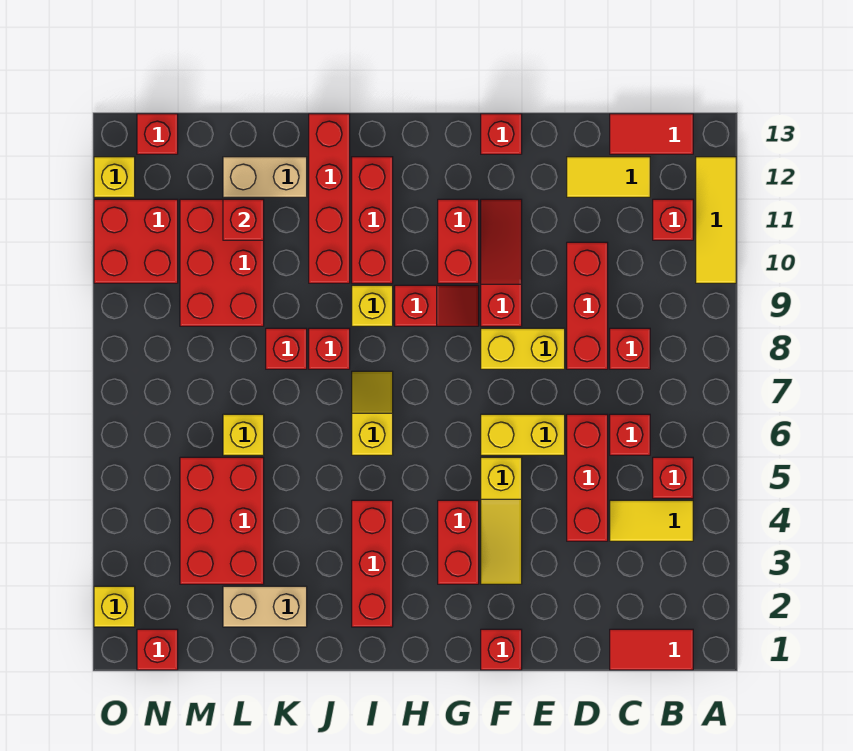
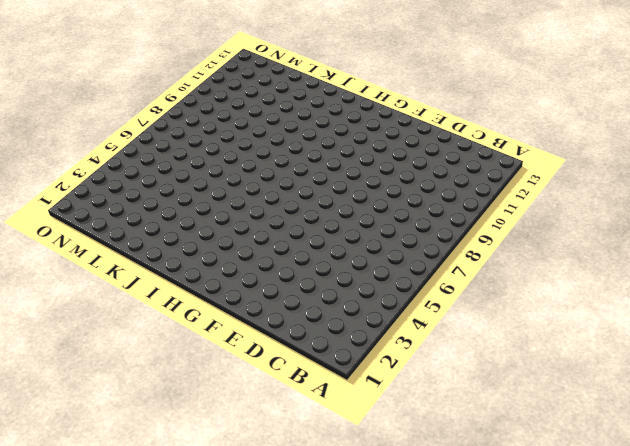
none -> yellow tile A10:A12 level 1
none -> red tile B1:C1 level 1
none -> yellow tile B4:C4 level 1
none -> red brick B5 level 1

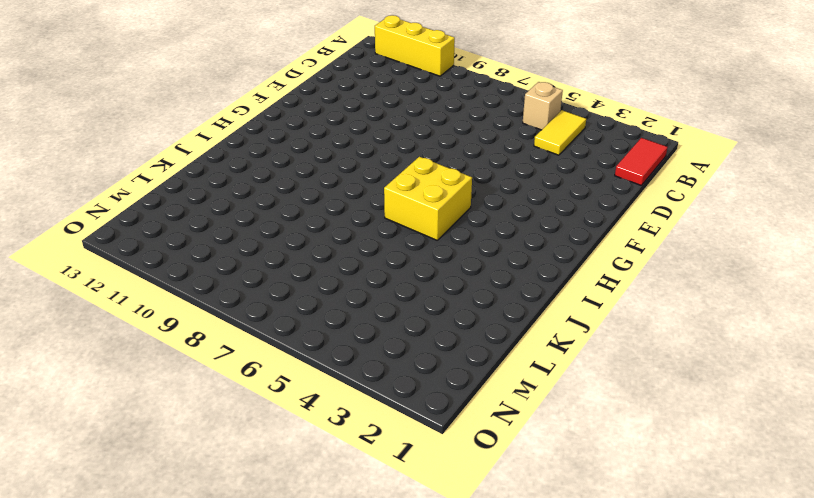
yellow brick A10:A12 level 1 -> yellow tile A10:A12 level 1
tan brick B5 level 1 -> red brick B5 level 1
yellow brick H5:I6 level 1 -> yellow slope I6:I7 level 1 top 6
none -> red brick B11 level 1
none -> red tile B13:C13 level 1
none -> red brick C6 level 1
none -> red brick C8 level 1

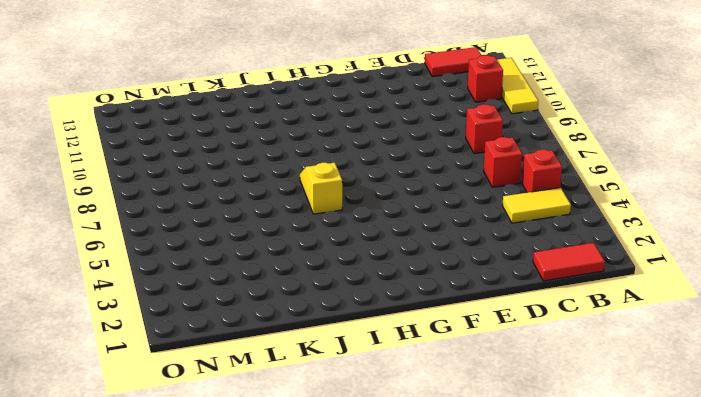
none -> yellow tile C12:D12 level 1
none -> red brick D4:D6 level 1
none -> red brick D8:D10 level 1
none -> yellow brick E6:F6 level 1

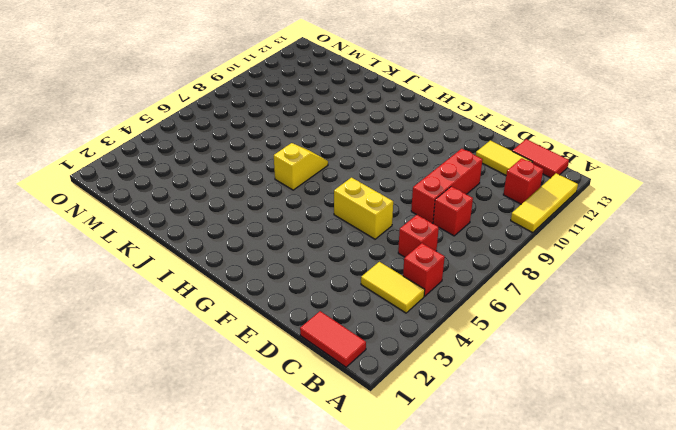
none -> red brick D4:D6 level 1
none -> yellow brick E8:F8 level 1
none -> red brick F1 level 1
none -> yellow slope F3:F5 level 1 top 5

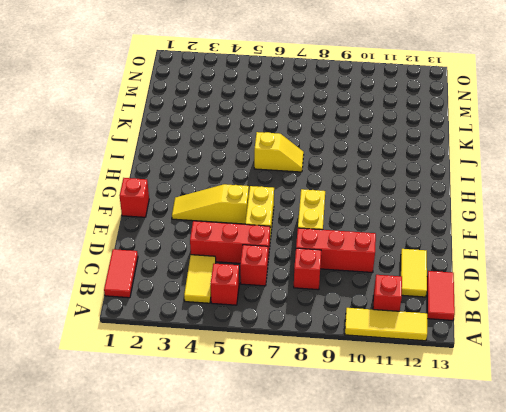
none -> red slope F9:F11 level 1 top 9
none -> red brick F13 level 1
none -> red brick G3:G4 level 1
none -> red slope G9:H9 level 1 top H

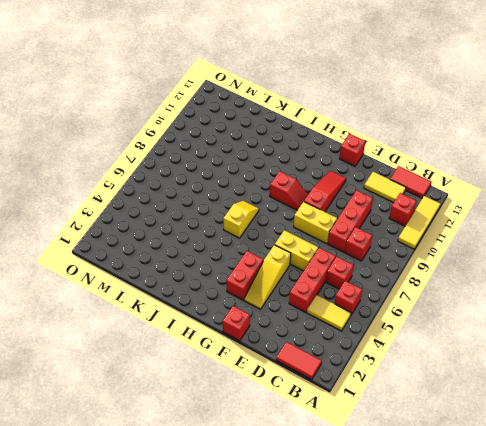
none -> red brick G10:G11 level 1
none -> red brick I2:I4 level 1
none -> yellow brick I9 level 1
none -> red brick I10:I12 level 1

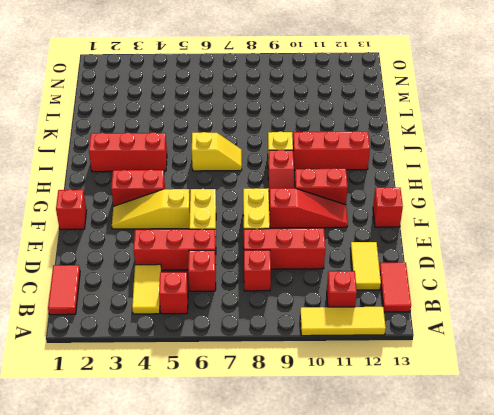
none -> red brick J8 level 1
none -> red brick J10:J13 level 1
none -> tan brick K2:L2 level 1
none -> red brick K8 level 1

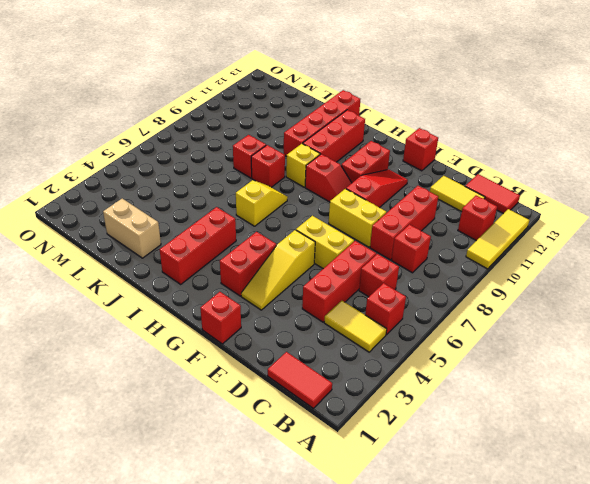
none -> tan brick K12:L12 level 1
none -> red brick L3:M5 level 1
none -> yellow brick L6 level 1
none -> red brick L9:M11 level 1

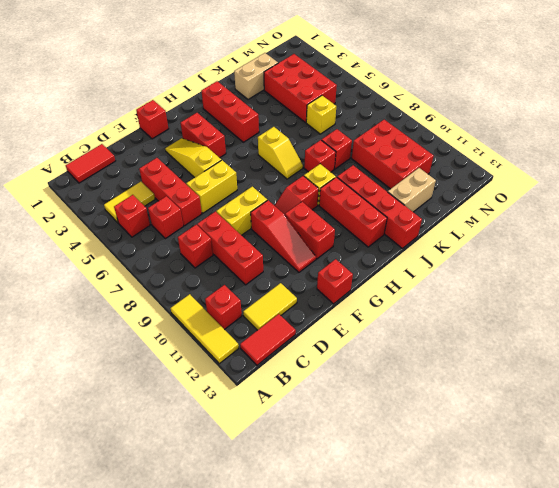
none -> red brick N1 level 1
none -> red brick N10:O11 level 1
none -> red brick N13 level 1
none -> yellow brick O2 level 1

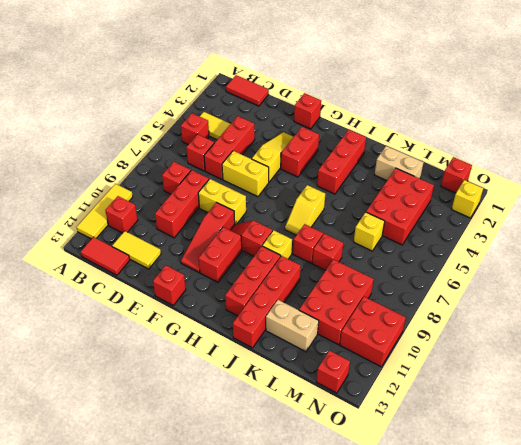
none -> yellow brick O12 level 1
none -> red brick L11 level 2

